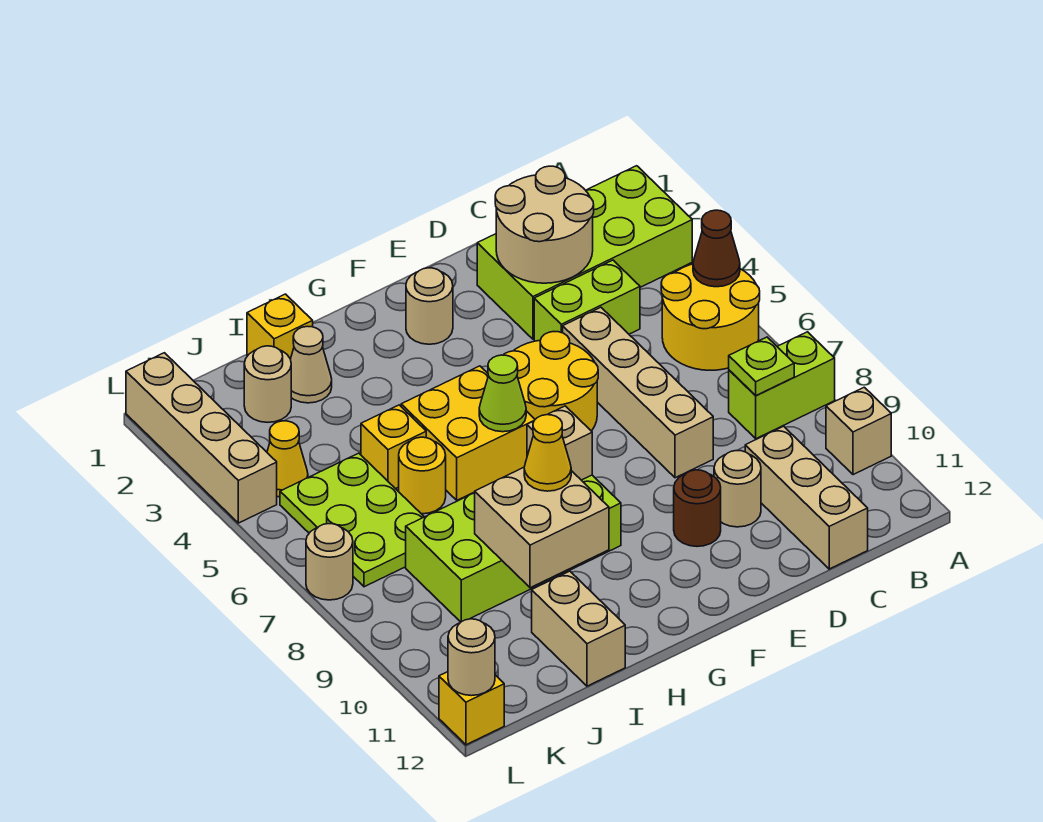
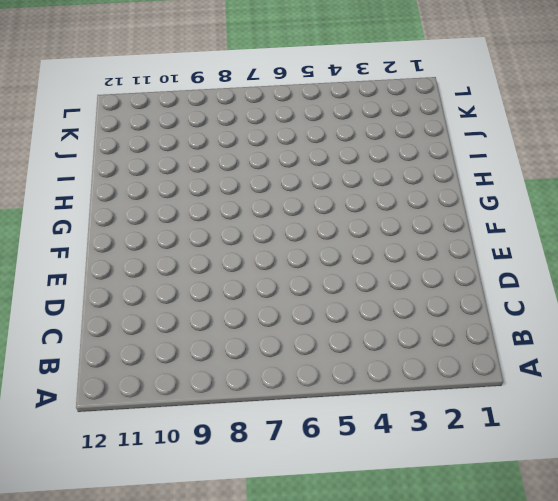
none -> lime brick A2:D3 level 1
none -> yellow round brick A5:B6 level 1
none -> lime brick A8:B8 level 1
none -> tan brick A10 level 1

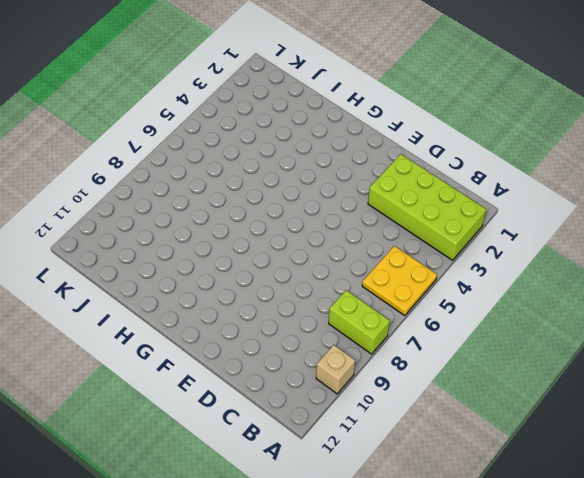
yellow plate A5:B6 level 1 -> yellow round brick A5:B6 level 1
none -> lime brick C4:D4 level 1
none -> tan brick C10:C12 level 1
none -> tan brick D5:D8 level 1
none -> tan round brick D10 level 1

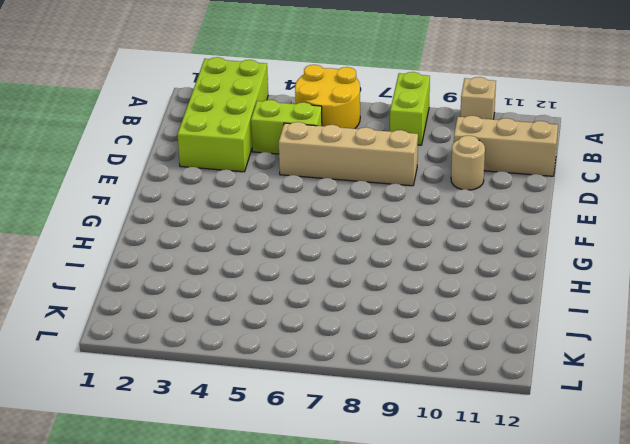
lime brick C4:C5 level 1 -> lime brick C4:D4 level 1
none -> yellow round brick E5:F6 level 1
none -> brown round brick E10 level 1
none -> tan round brick F2 level 1
none -> yellow brick G5:H6 level 1

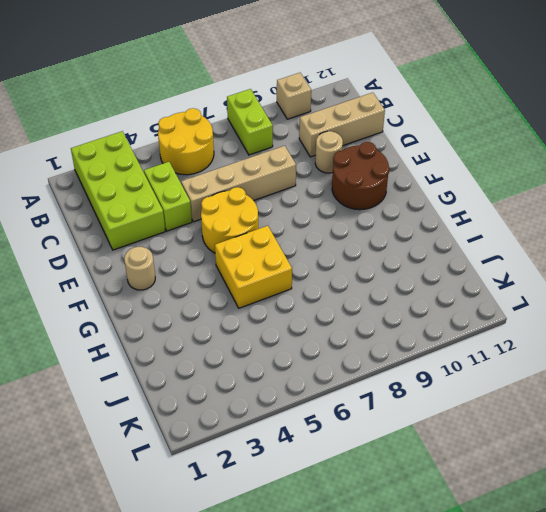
brown round brick E10:F11 level 1 -> brown round brick E10 level 1
none -> lime brick G8:J9 level 1
none -> yellow brick I1 level 1
none -> tan cone I2 level 1
none -> yellow brick I5 level 1

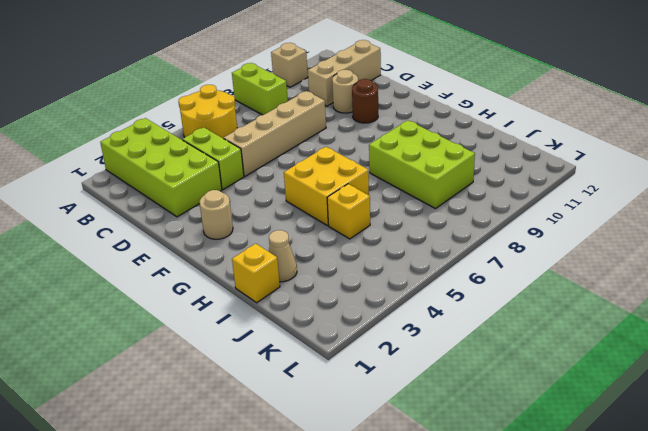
lime brick H8:J9 level 1 -> lime brick G8:J9 level 1
none -> yellow round brick E5:F6 level 1
none -> yellow round brick I6 level 1
none -> tan brick I11:I12 level 1
none -> tan round brick J2 level 1

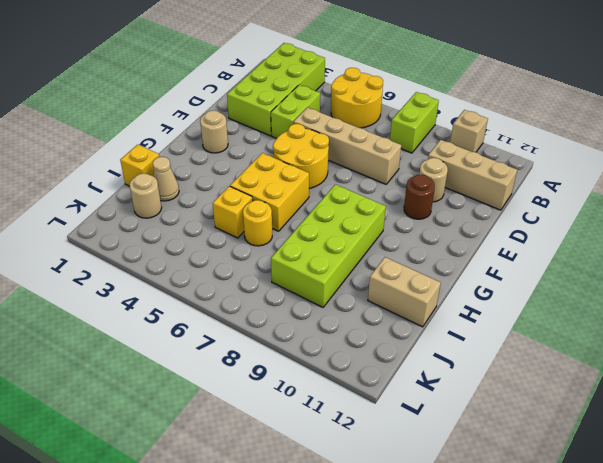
none -> lime plate J5:K7 level 1
none -> yellow cone K4 level 1
none -> tan brick L1:L4 level 1
none -> tan round brick L7 level 1

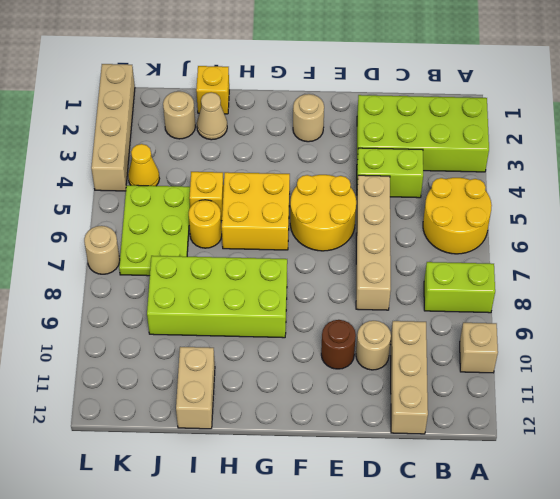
none -> yellow brick L12 level 1
none -> brown cone A5 level 2
none -> lime plate B8 level 2
none -> tan round brick C2:D3 level 2

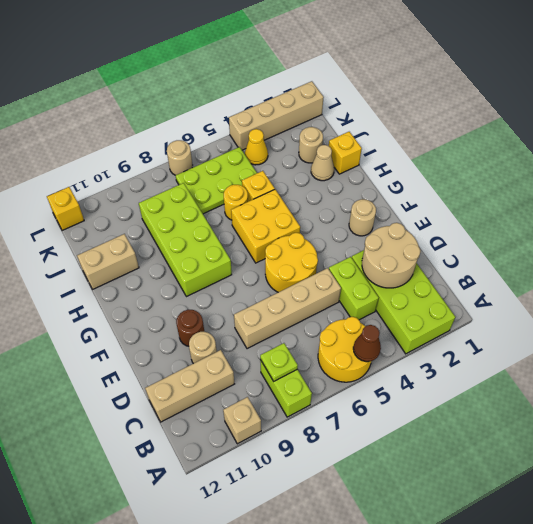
none -> lime cone G6 level 2
none -> tan brick G8 level 2
none -> tan brick H9:I10 level 2
none -> tan round brick L12 level 2

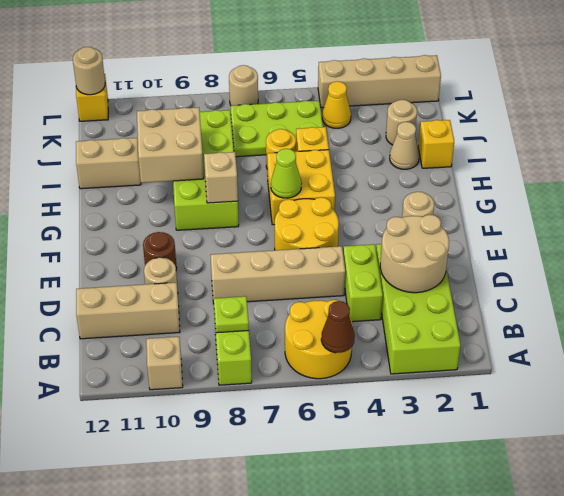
none -> yellow cone H9 level 3

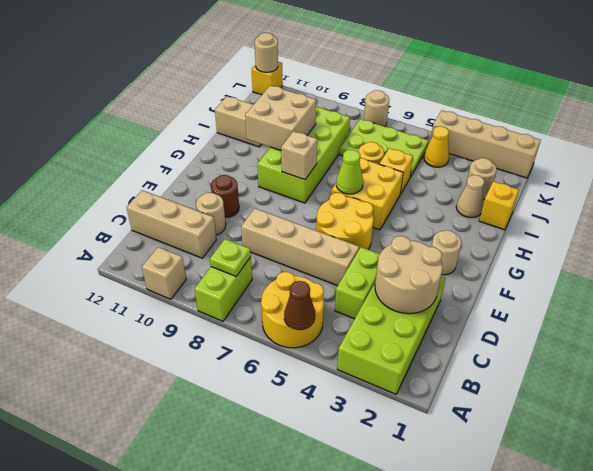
none -> yellow cone H9 level 3

